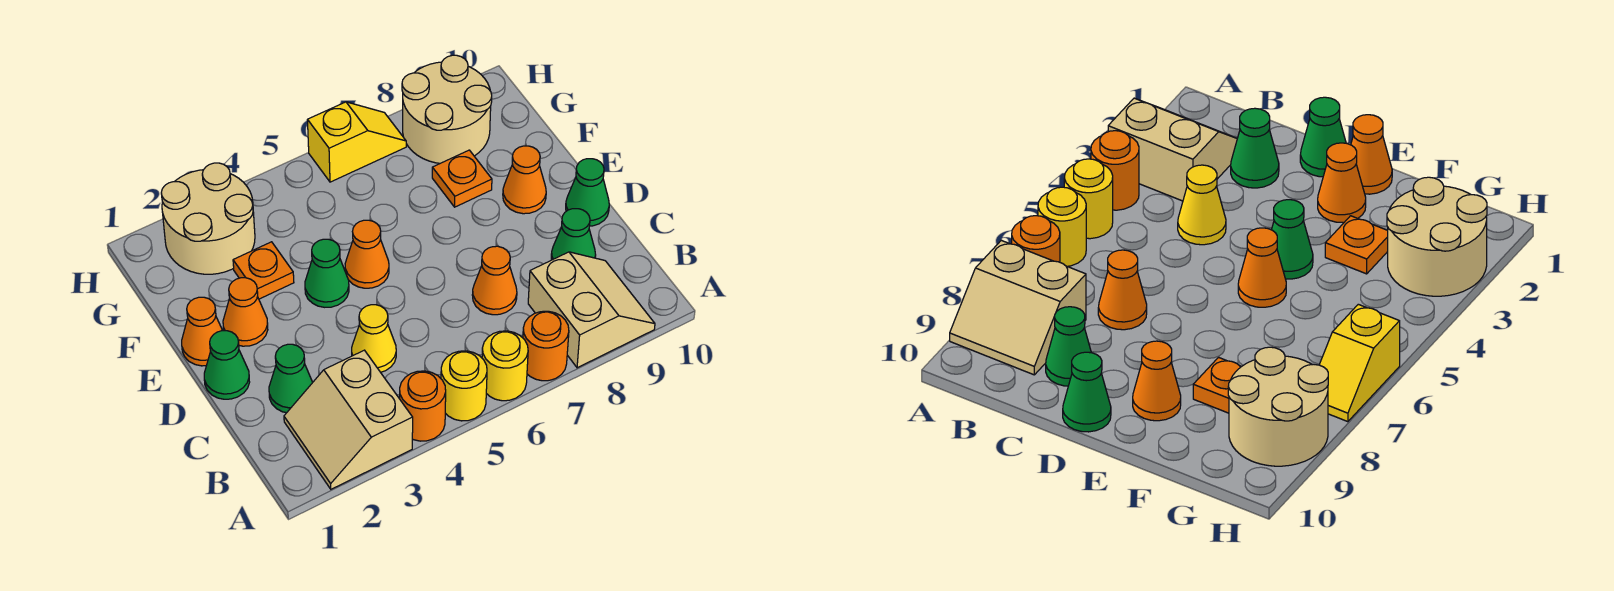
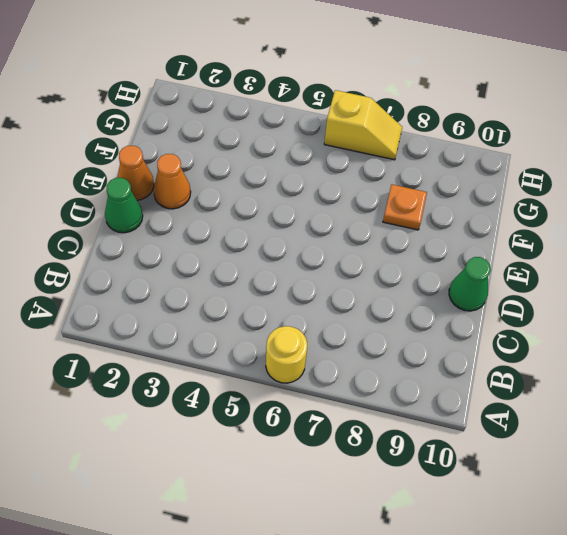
none -> tan slope A2:B3 level 1 top 3
none -> orange round brick A4 level 1
none -> yellow round brick A5 level 1

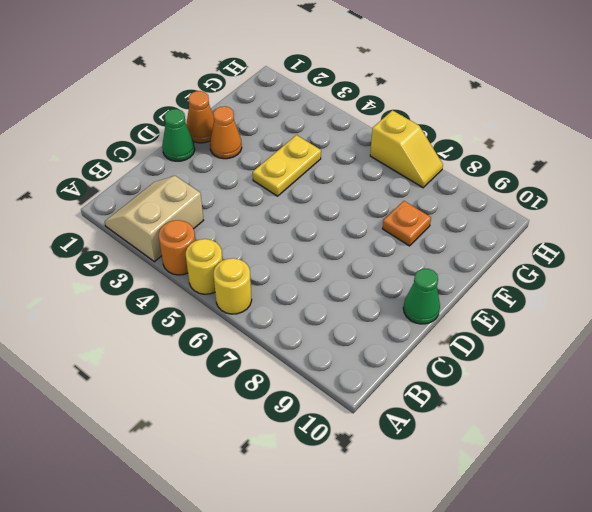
yellow plate E4:F4 level 1 -> green cone E4 level 1
none -> orange round brick A7 level 1
none -> tan slope A8:B9 level 1 top 8
none -> green cone C2 level 1

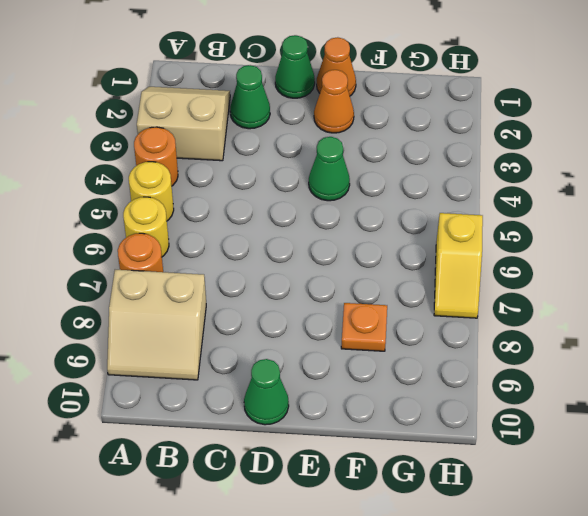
none -> yellow cone C4 level 1
none -> orange cone C7 level 1
none -> green cone C9 level 1

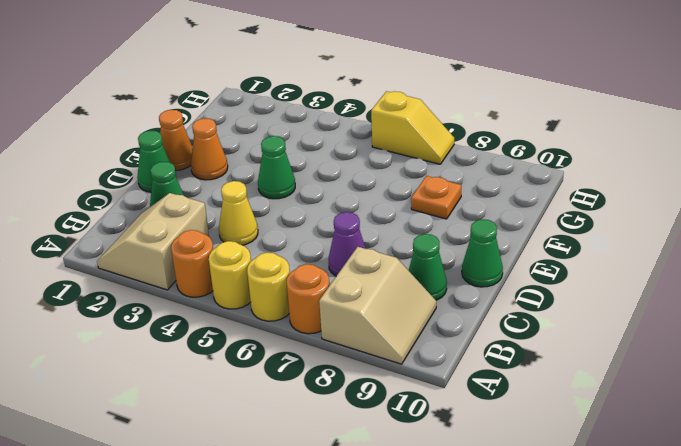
purple cone C7 level 1 -> orange cone C7 level 1
none -> orange cone E5 level 1
none -> orange cone E9 level 1
none -> orange plate F3 level 1

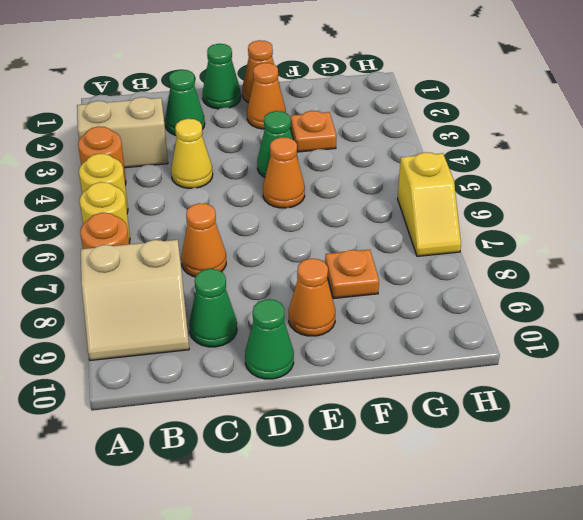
none -> tan round brick G2:H3 level 1
none -> tan round brick G8:H9 level 1

